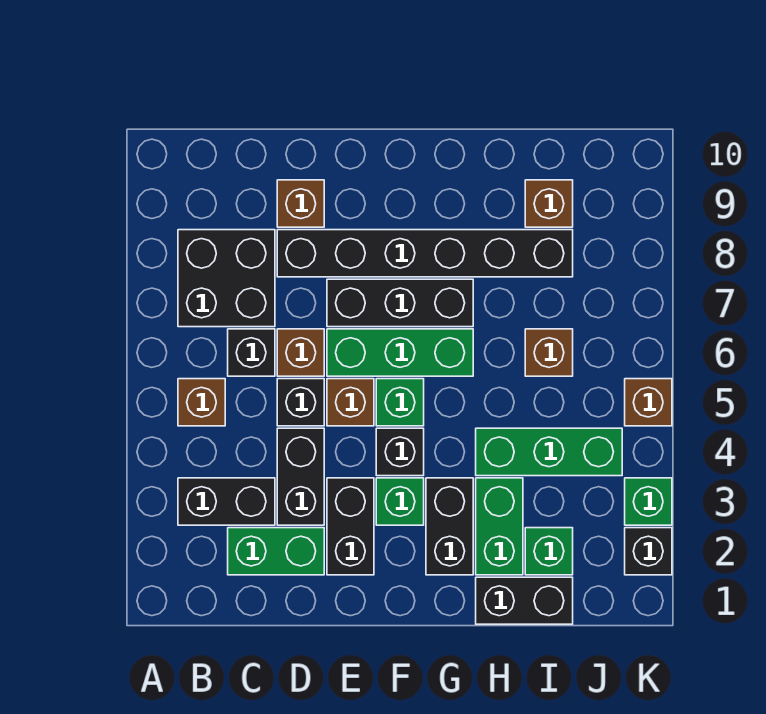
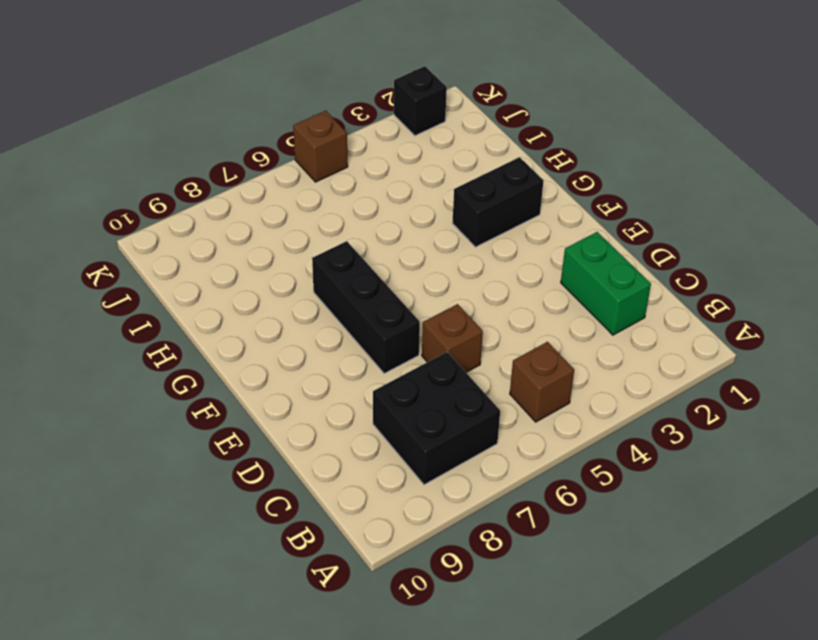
none -> black brick B3:C3 level 1
none -> black brick C6 level 1
none -> black brick D3:D4 level 1

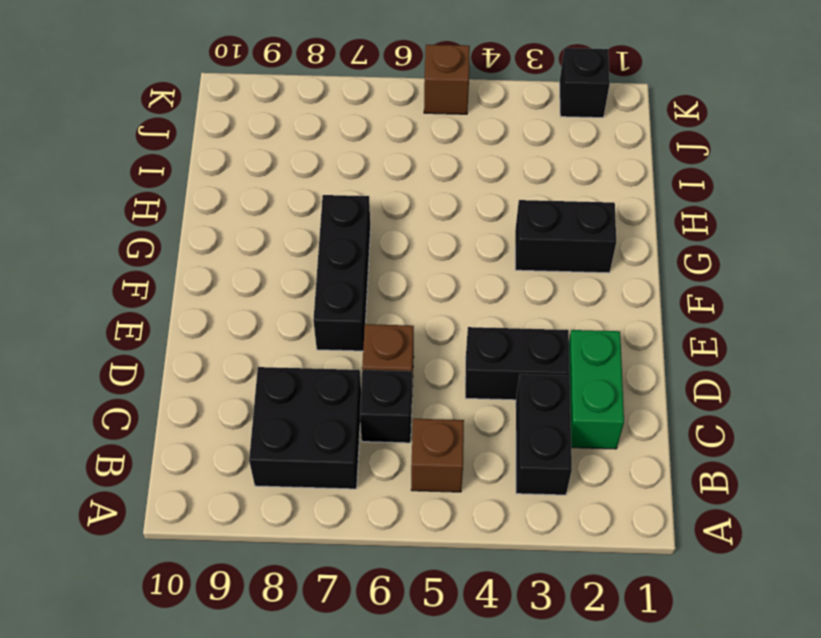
none -> black brick D5 level 1
none -> black brick D8:I8 level 1
none -> brown brick D9 level 1

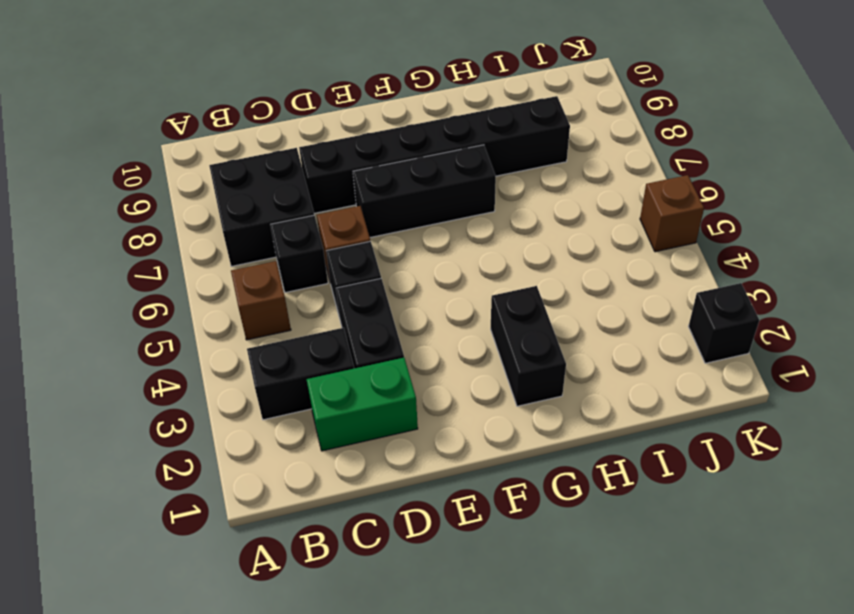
none -> brown brick D9 level 1
none -> black brick E2:E3 level 1
none -> brown brick E5 level 1

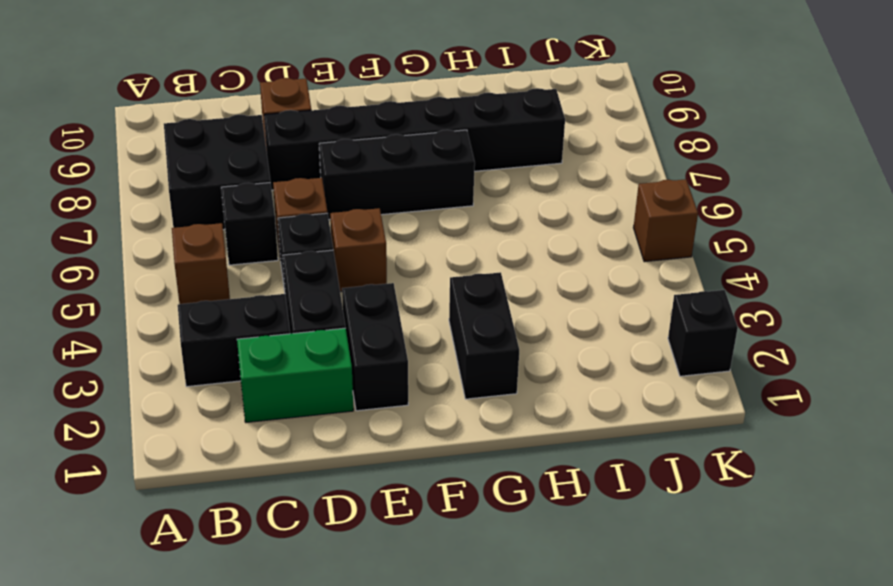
none -> green brick E6:G6 level 1
none -> green brick F3 level 1
none -> black brick F4 level 1

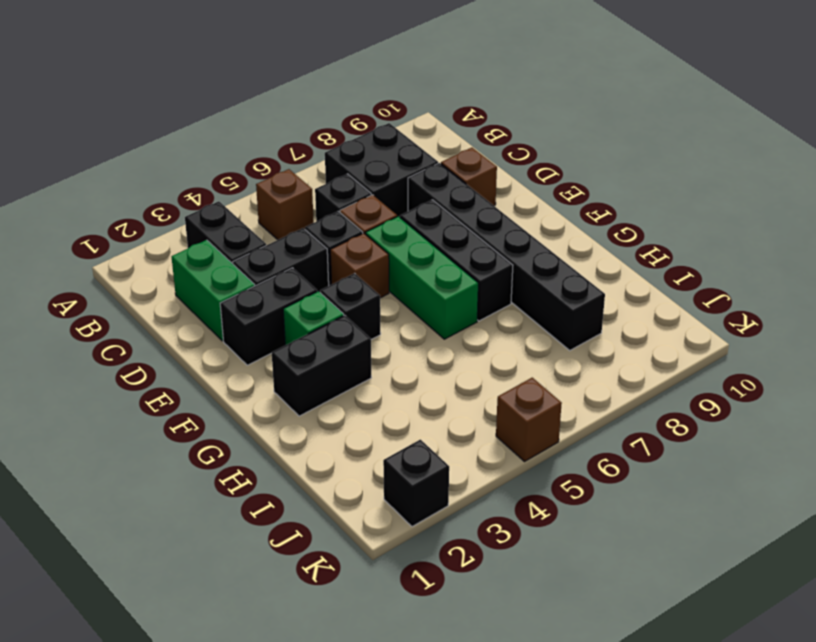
none -> green brick F5 level 1
none -> black brick H1:I1 level 1
none -> green brick H2:H3 level 1

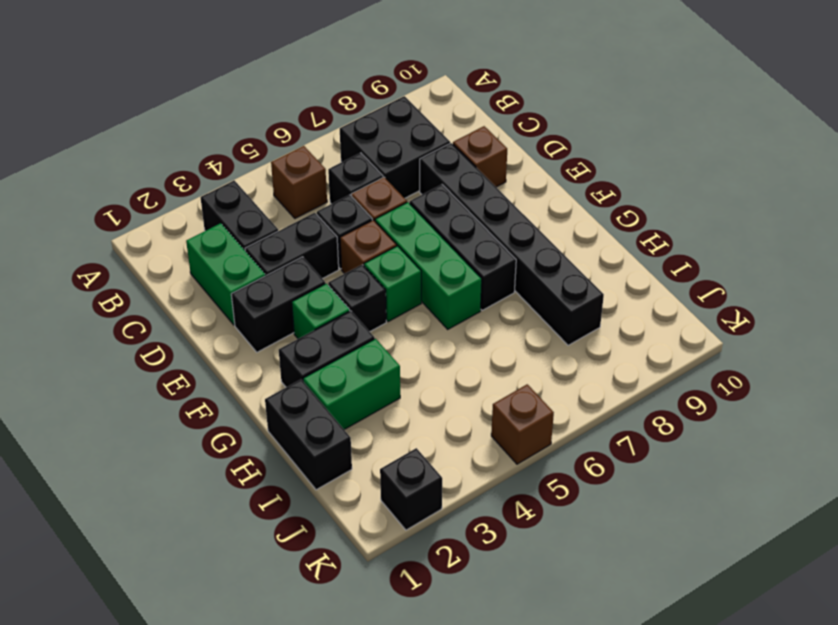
none -> green brick H4:J4 level 1
none -> green brick I2 level 1
none -> brown brick I6 level 1

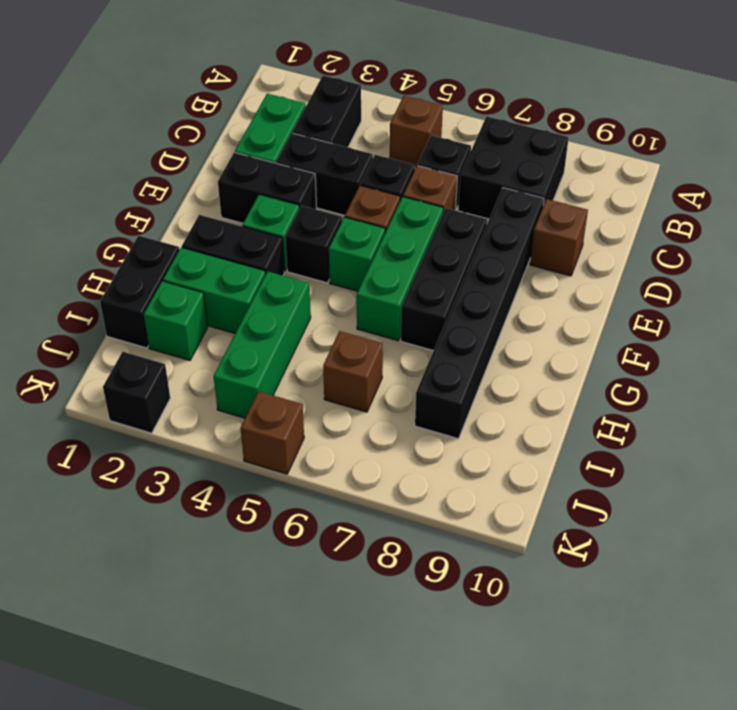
none -> brown brick I9 level 1
none -> green brick K3 level 1

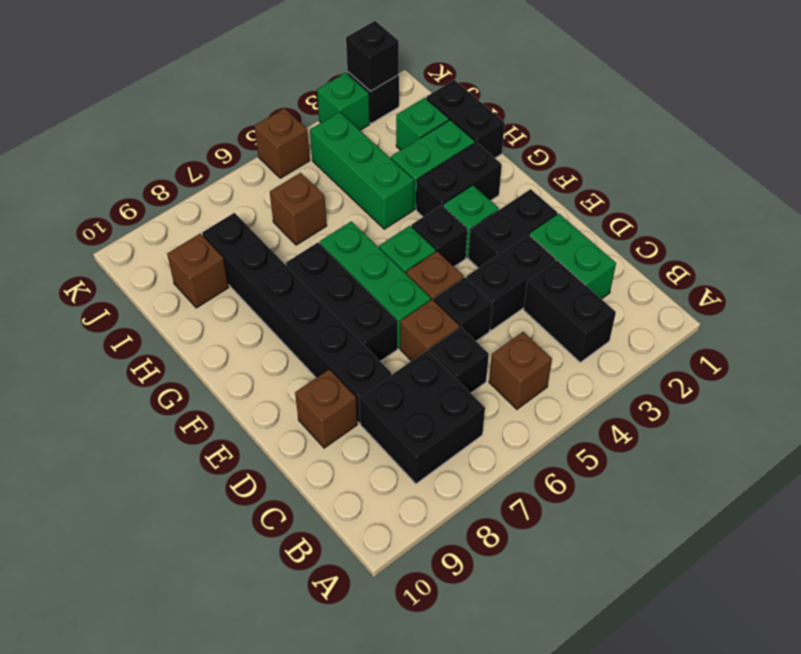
black brick K2 level 2 -> none

